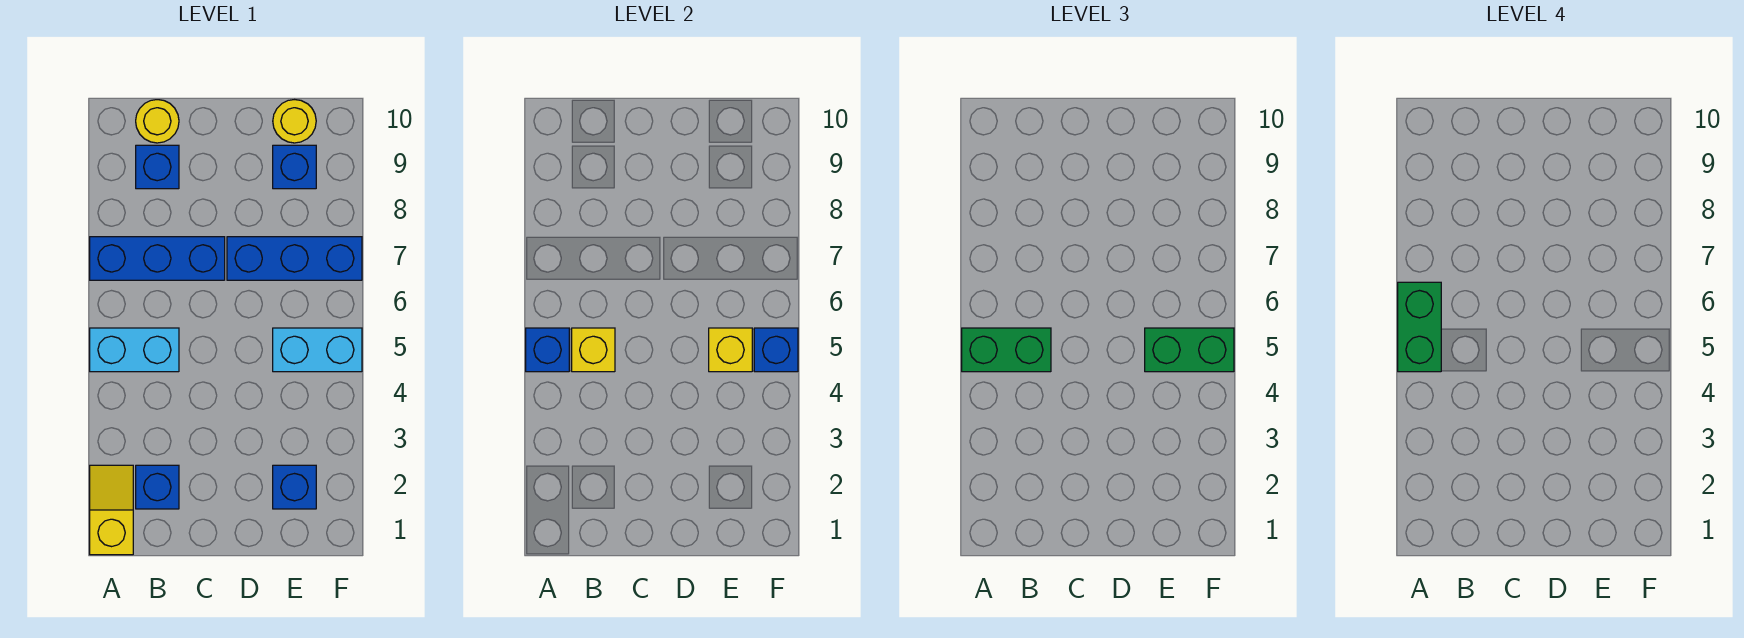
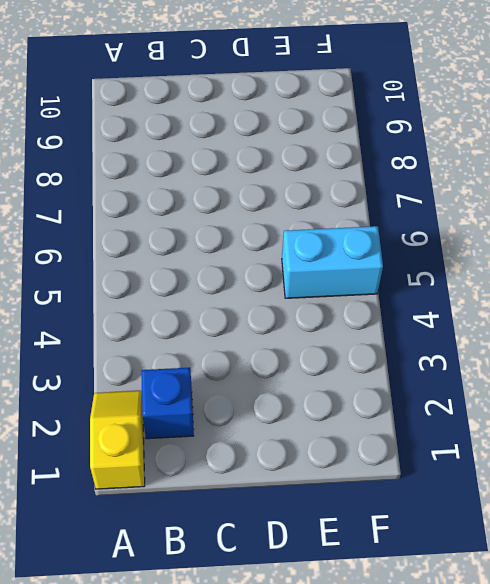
none -> cyan brick A5:B5 level 1
none -> blue brick A7:C7 level 1
none -> blue brick B9 level 1

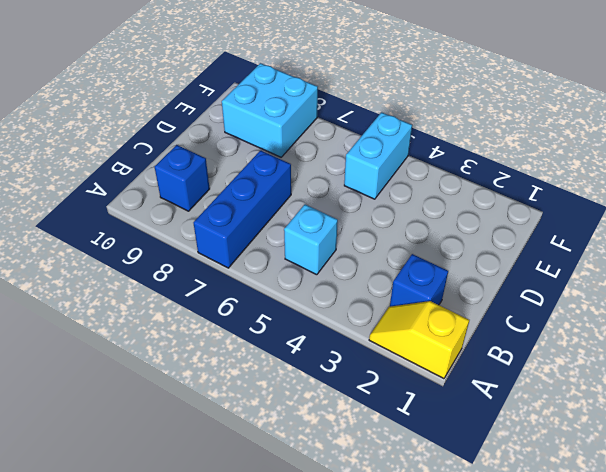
cyan brick B5 level 1 -> cyan brick A5:B5 level 1
cyan brick E8:F9 level 1 -> blue brick E9 level 1
none -> yellow round brick B10 level 1
none -> blue brick D7:F7 level 1
none -> blue brick E2 level 1

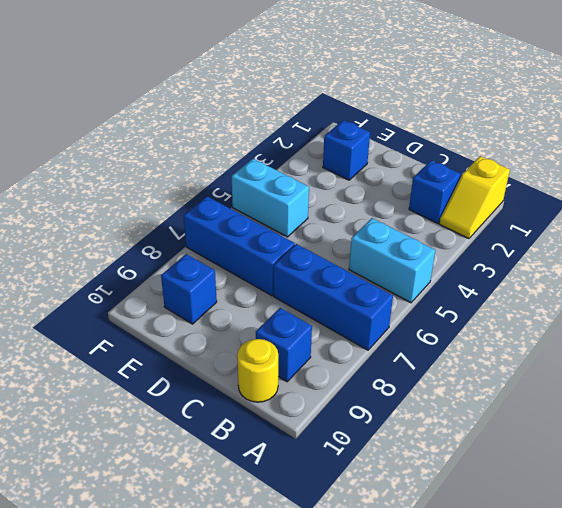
none -> yellow round brick E10 level 1
none -> blue brick A5 level 2
none -> yellow brick B5 level 2

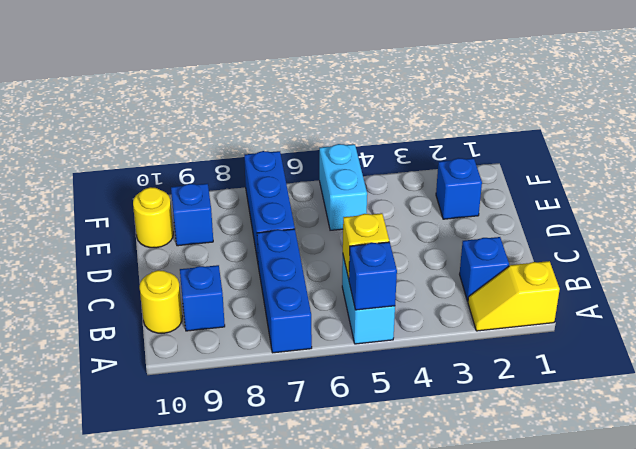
none -> yellow brick E5 level 2
none -> blue brick F5 level 2
none -> green brick A5:B5 level 3

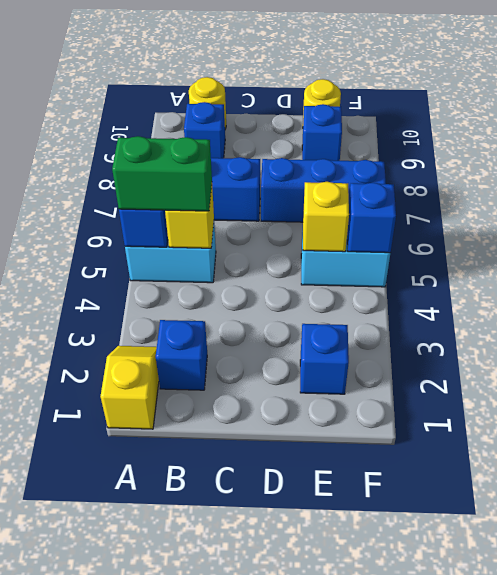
none -> green brick E5:F5 level 3
none -> green brick A5:A6 level 4

